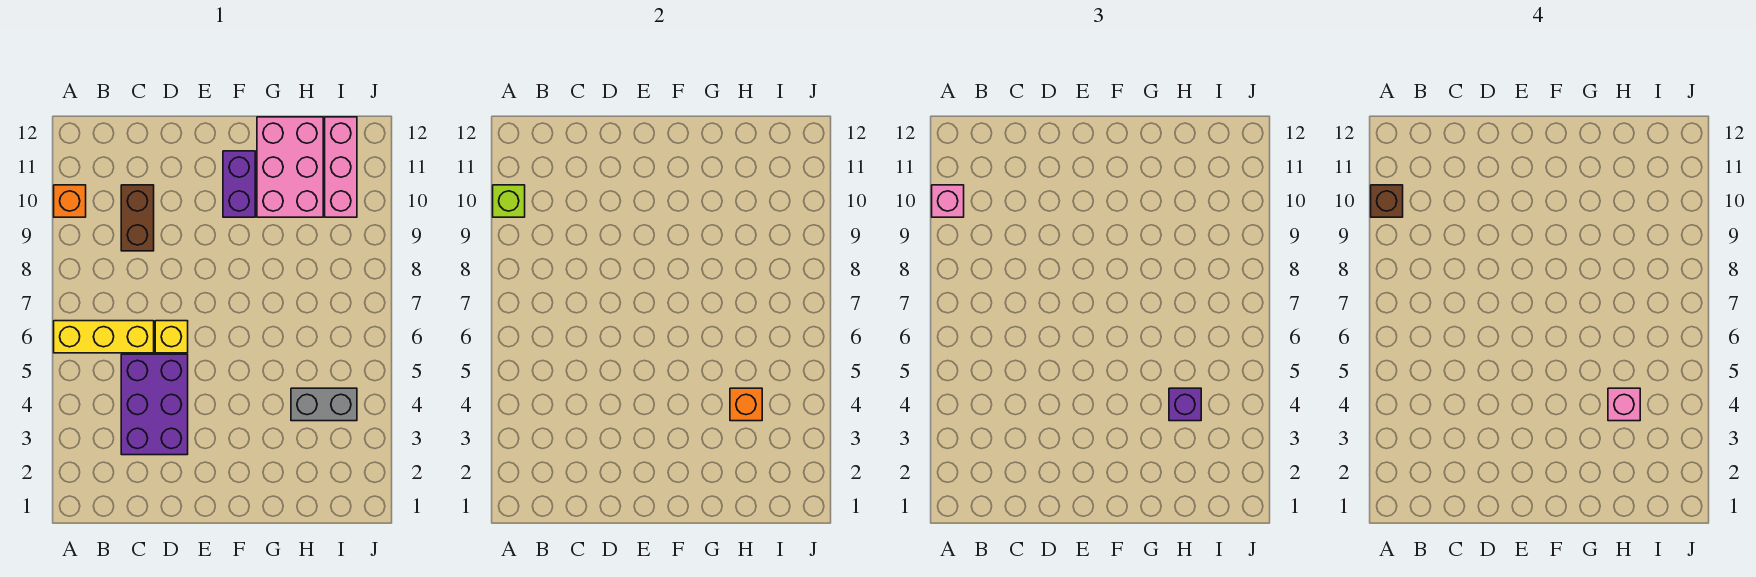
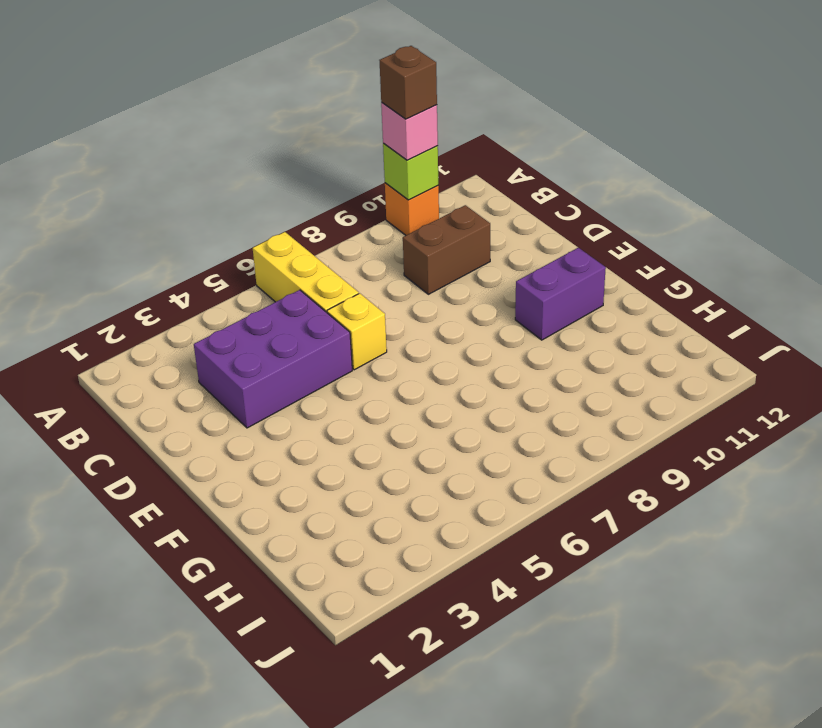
none -> pink brick G10:H12 level 1
none -> grey brick H4:I4 level 1
none -> pink brick I10:I12 level 1

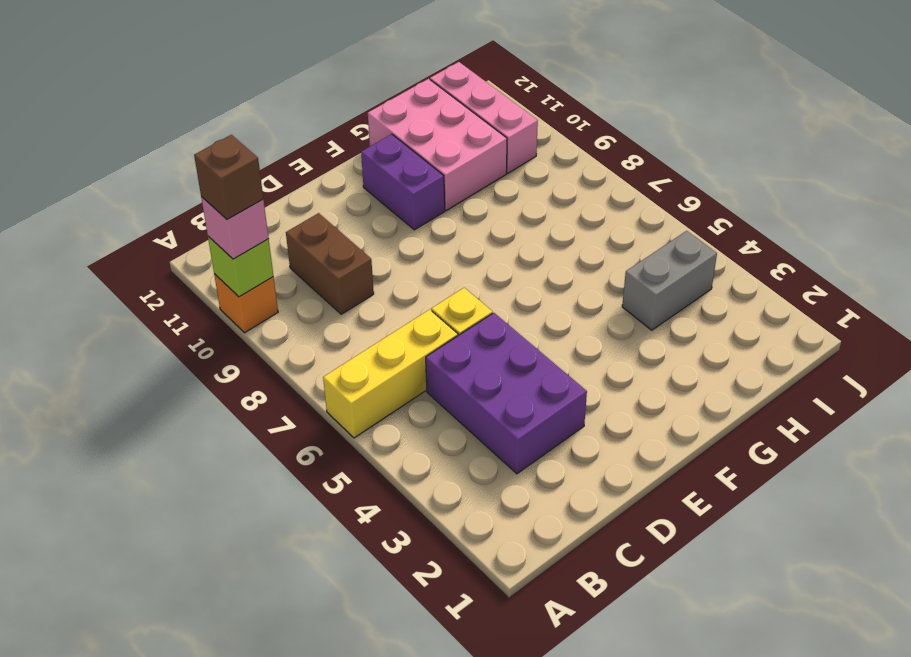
none -> orange brick H4 level 2
none -> purple brick H4 level 3
none -> pink brick H4 level 4

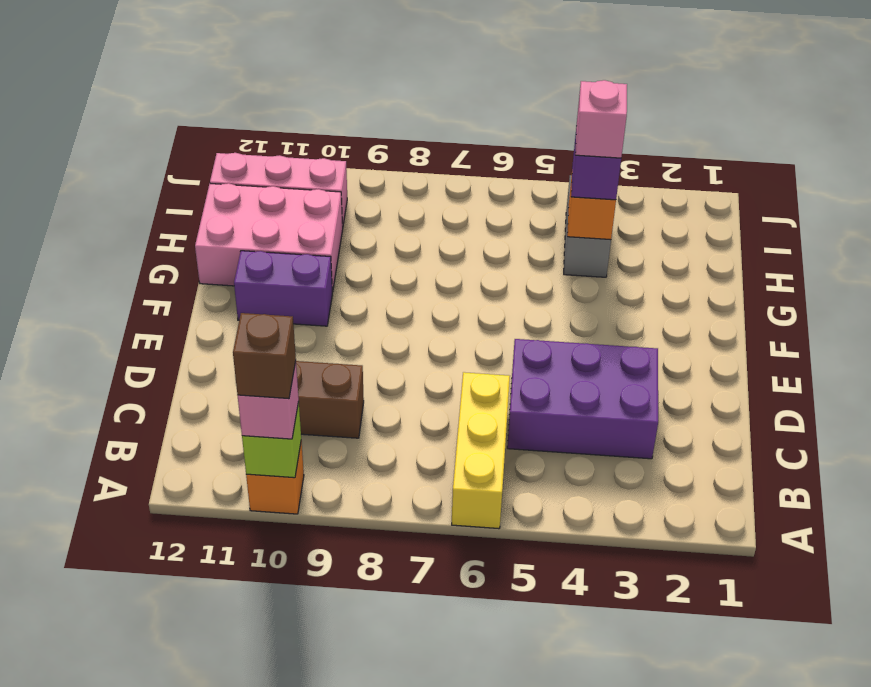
none -> yellow brick D6 level 1

